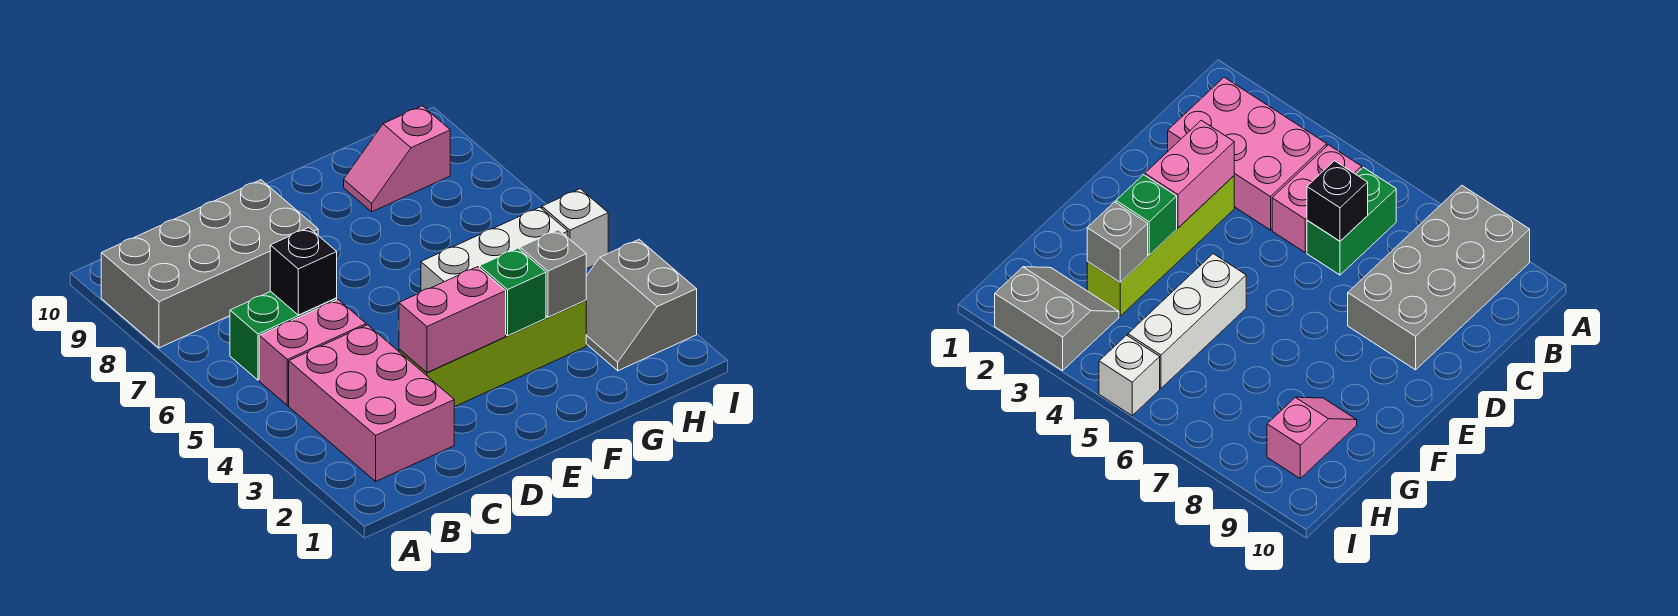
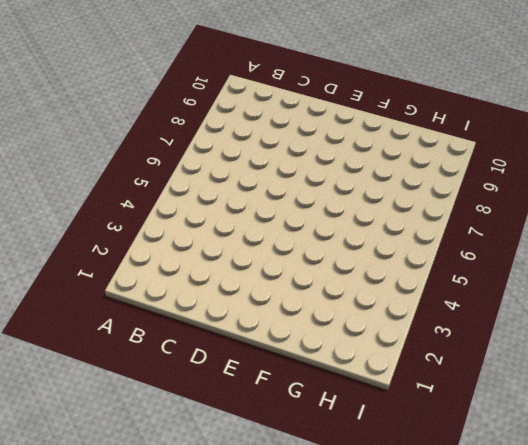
none -> grey brick A8:D9 level 1
none -> pink brick B2:C4 level 1
none -> pink brick B5:C5 level 1

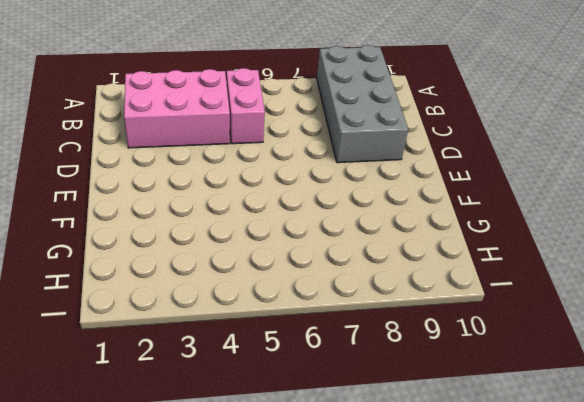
none -> green brick B6:C6 level 1
none -> lime brick D3:G3 level 1
none -> white brick F5:H5 level 1

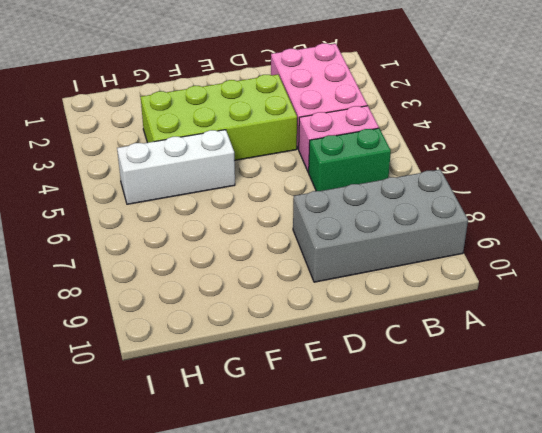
lime brick D3:G4 level 1 -> lime brick D3:G3 level 1
none -> pink slope G9:H9 level 1 top H
none -> grey slope H2:I3 level 1 top I
none -> white brick I5 level 1

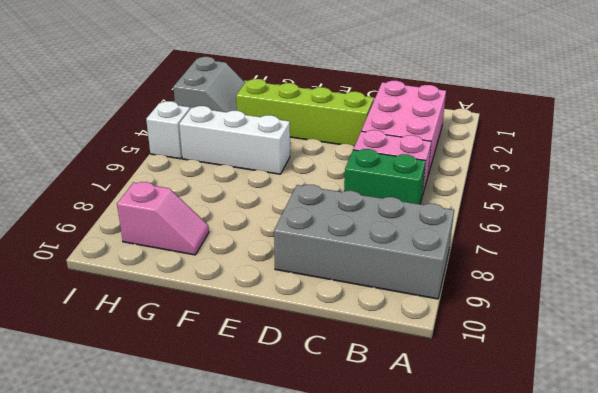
none -> black brick C6 level 2
none -> pink brick D3:E3 level 2
none -> green brick F3 level 2

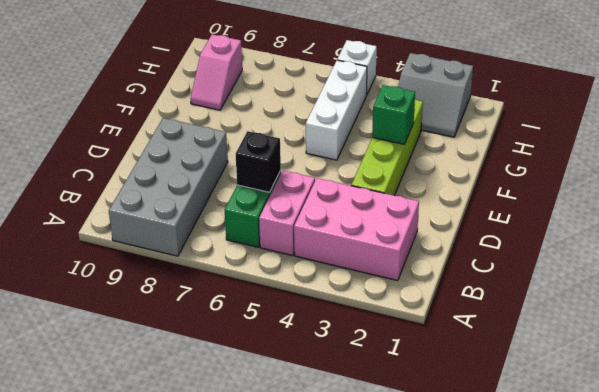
none -> pink brick D3:E3 level 2
none -> grey brick G3 level 2

